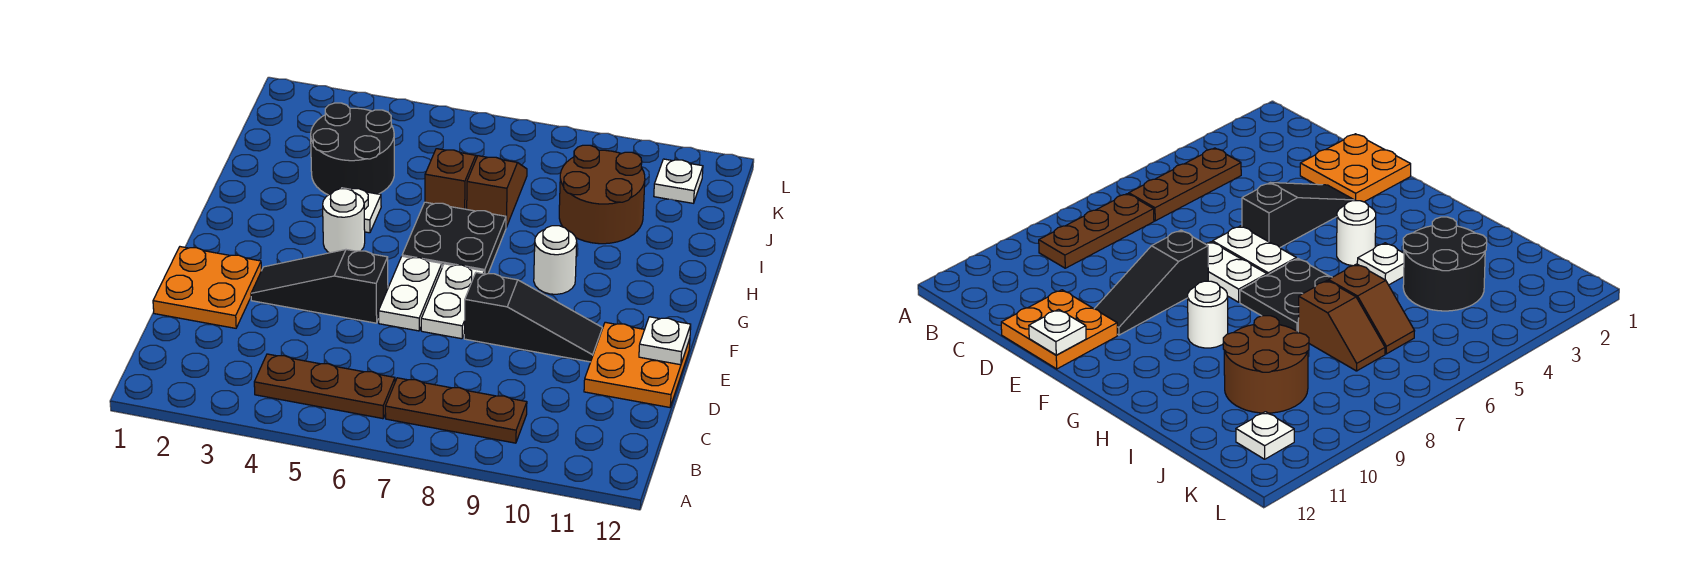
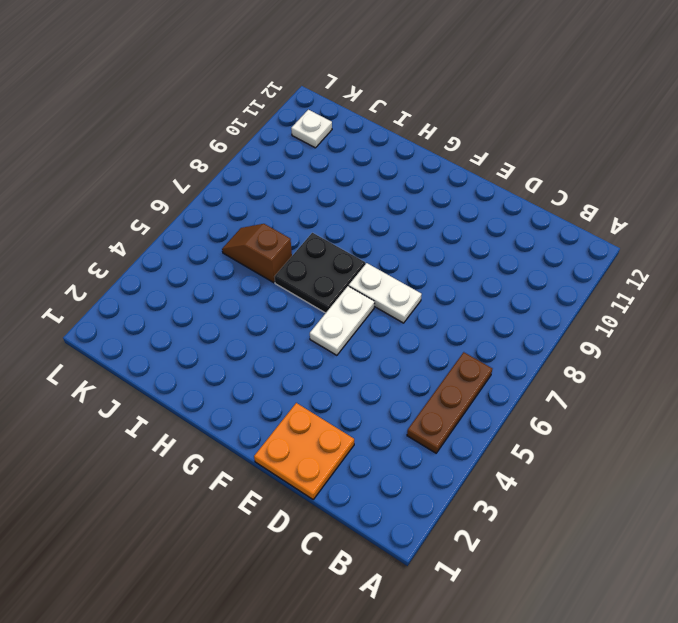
white plate F5:F6 level 1 -> white plate E6:F6 level 1
none -> brown plate B7:B9 level 1
none -> orange plate D11:E12 level 1
none -> black slope E3:E5 level 1 top 5

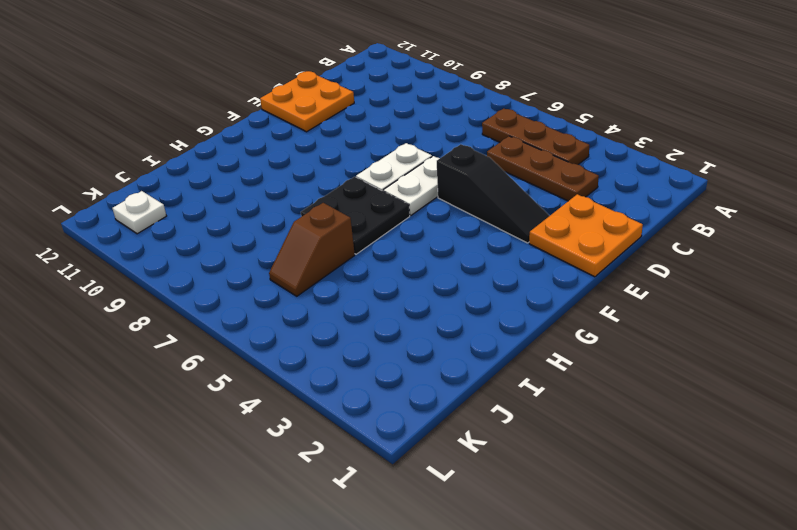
brown plate C3:C5 level 1 -> brown plate B7:B9 level 1
none -> black slope E8:E10 level 1 top 8
none -> white round brick G4 level 1
none -> white round brick G9 level 1

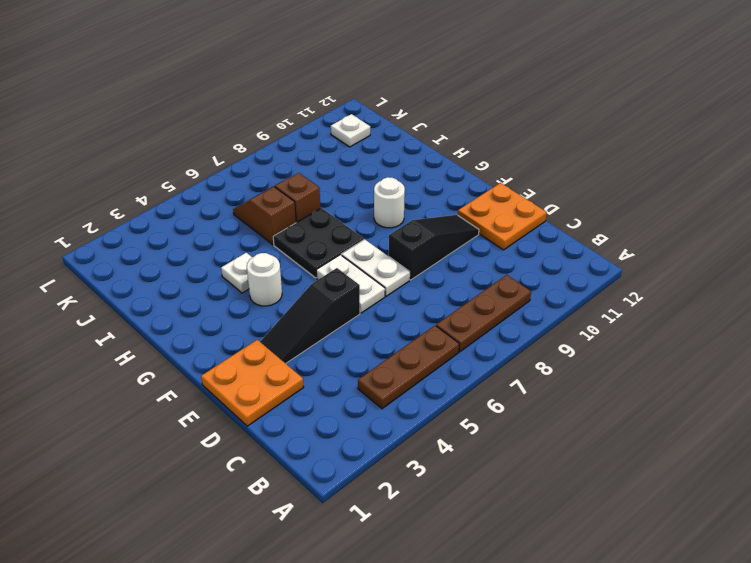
none -> black round brick I3:J4 level 1
none -> brown round brick I9:J10 level 1
none -> white plate E12 level 2

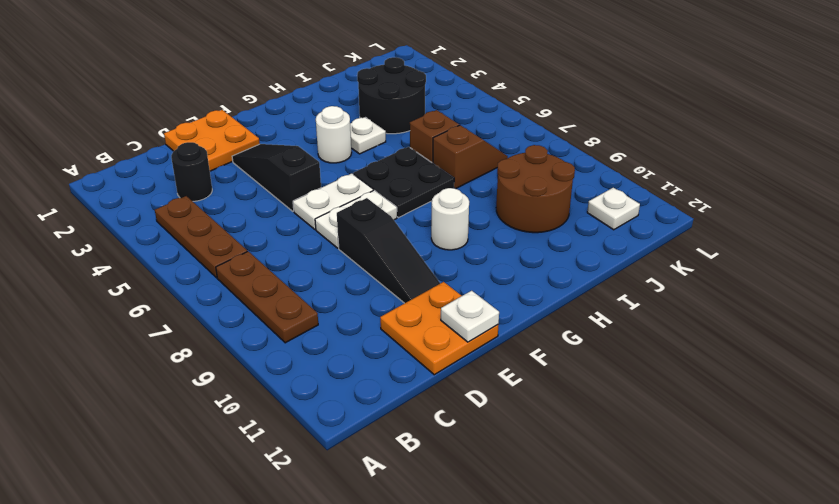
black round brick C3 level 1 -> none

